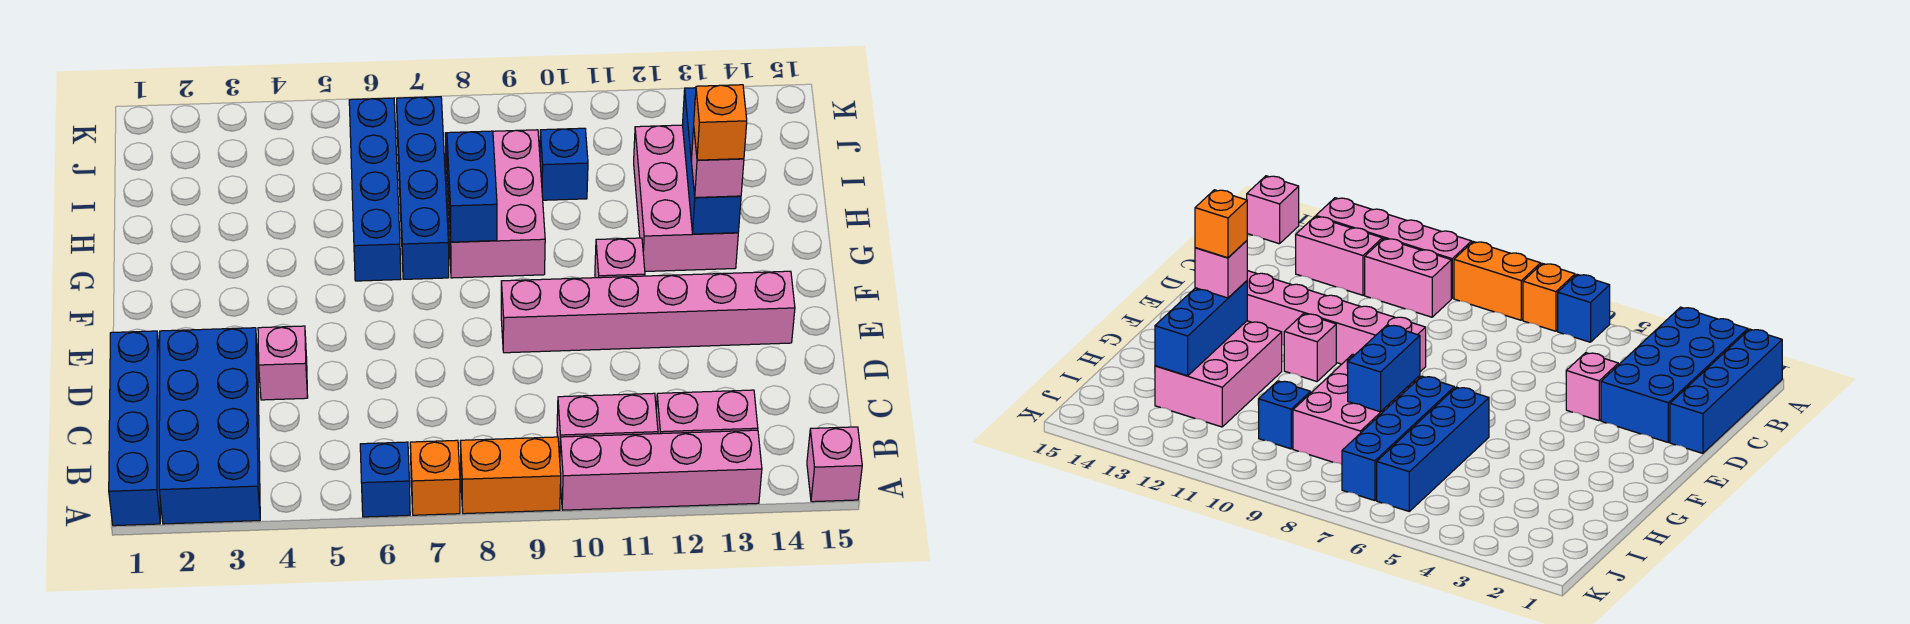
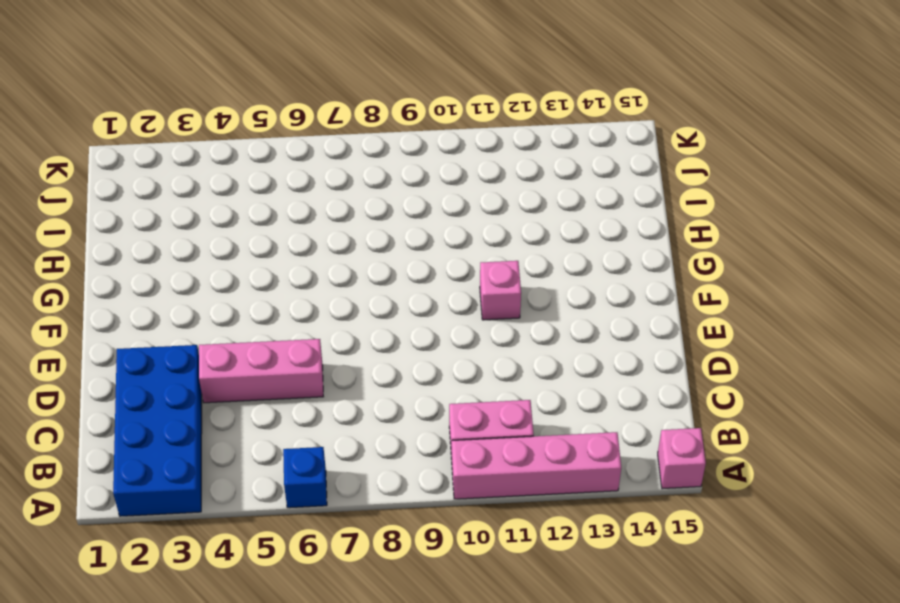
pink brick D4:D6 level 1 -> pink brick D4 level 1
none -> blue brick A1:D1 level 1
none -> orange brick A7 level 1
none -> orange brick A8:A9 level 1

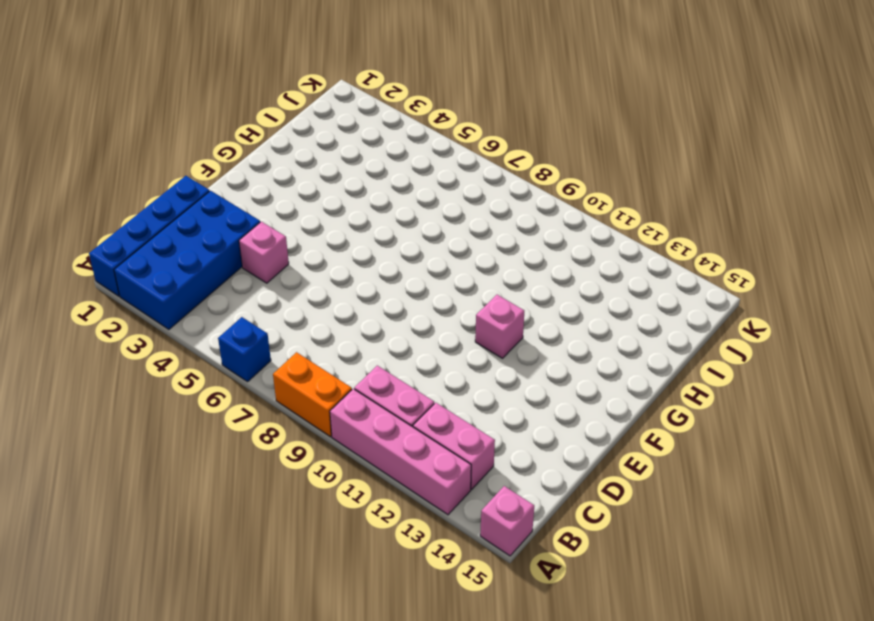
none -> orange brick A7 level 1
none -> pink brick E9:E14 level 1
none -> blue brick G6:J6 level 1

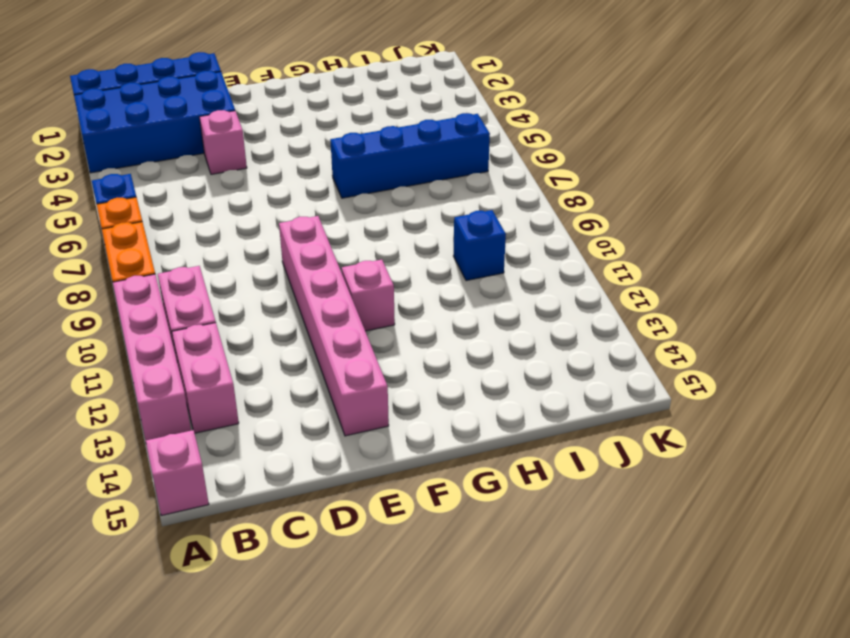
none -> blue brick G7:J7 level 1
none -> pink brick G8:I9 level 1
none -> pink brick G12:I13 level 1

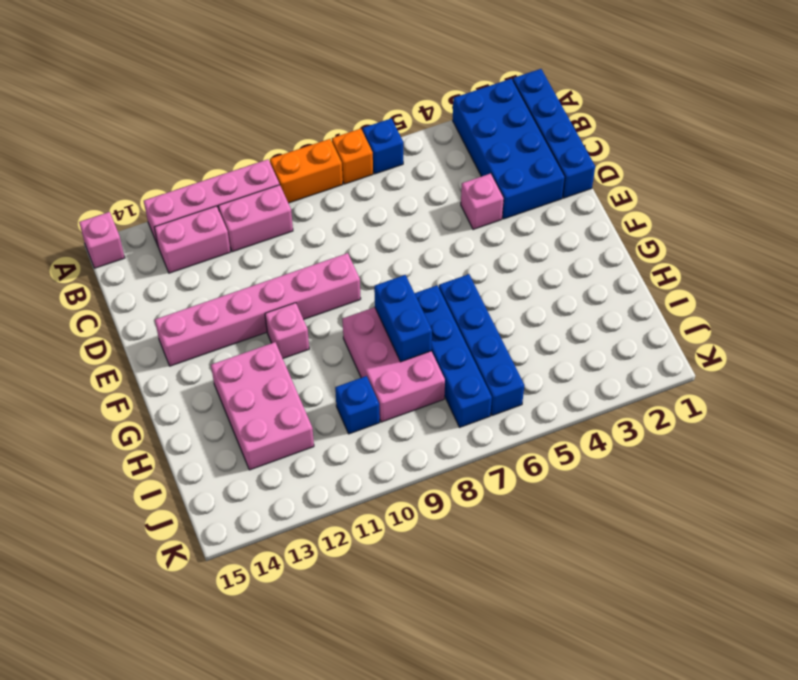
none -> blue brick G13:I13 level 2
none -> pink brick G13 level 3
none -> orange brick G13 level 4

